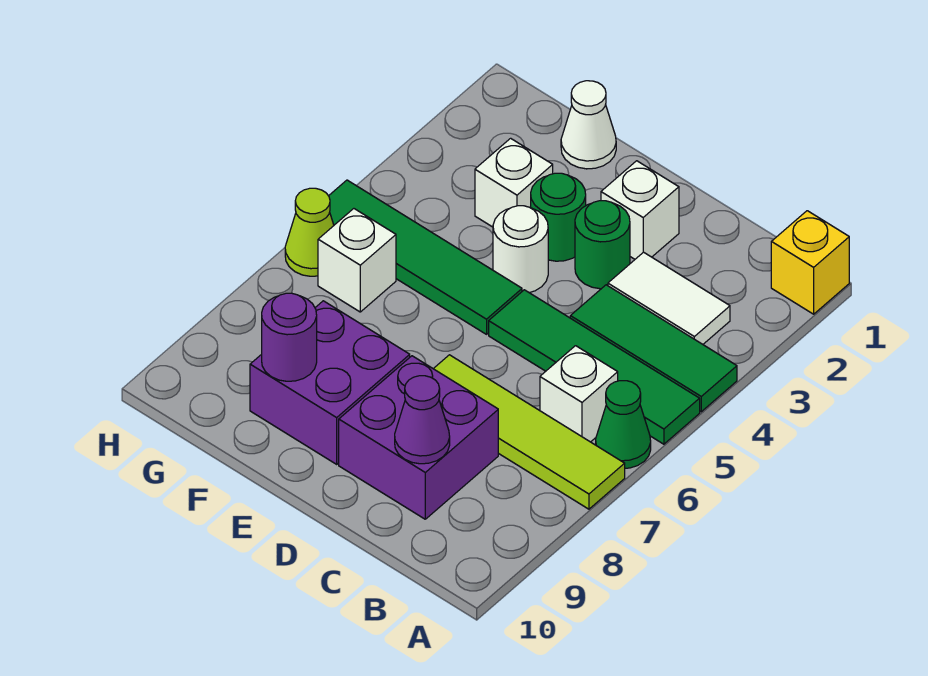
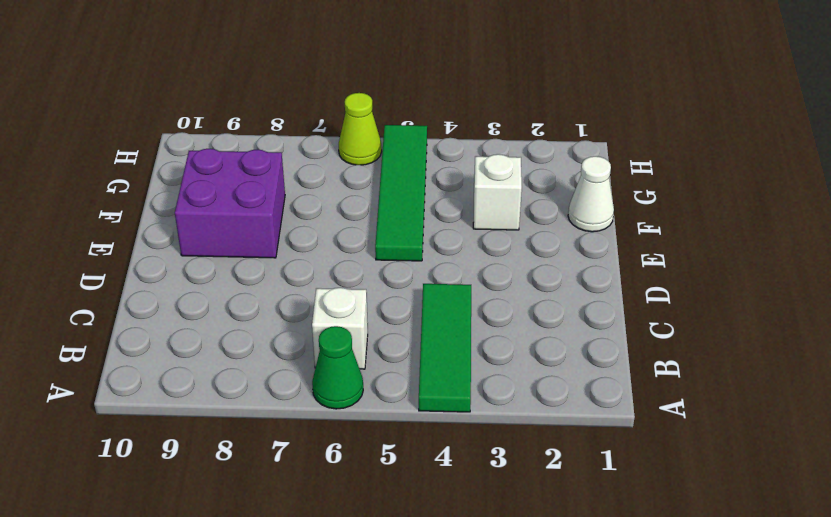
none -> yellow brick A1 level 1
none -> green tile A5:D5 level 1
none -> lime tile A7:D7 level 1

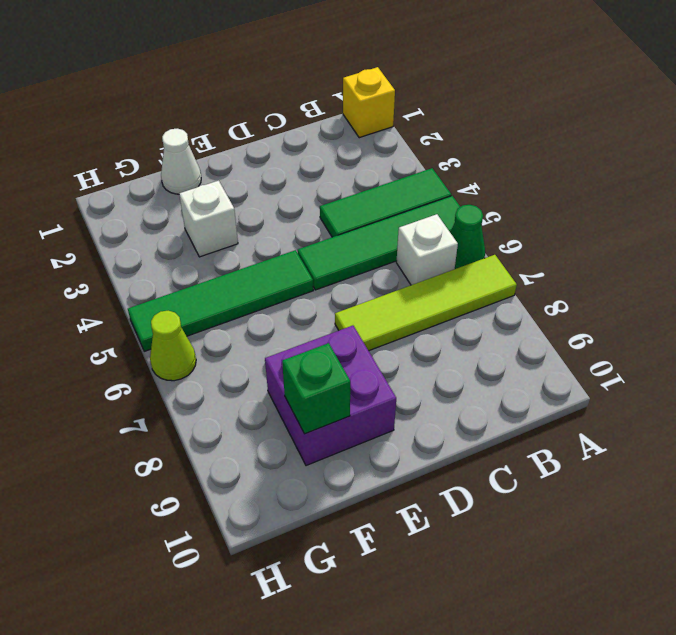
green brick F9 level 2 -> purple round brick F9 level 2
none -> white tile B3:C3 level 1
none -> purple brick C8:D9 level 1
none -> white brick D2 level 1

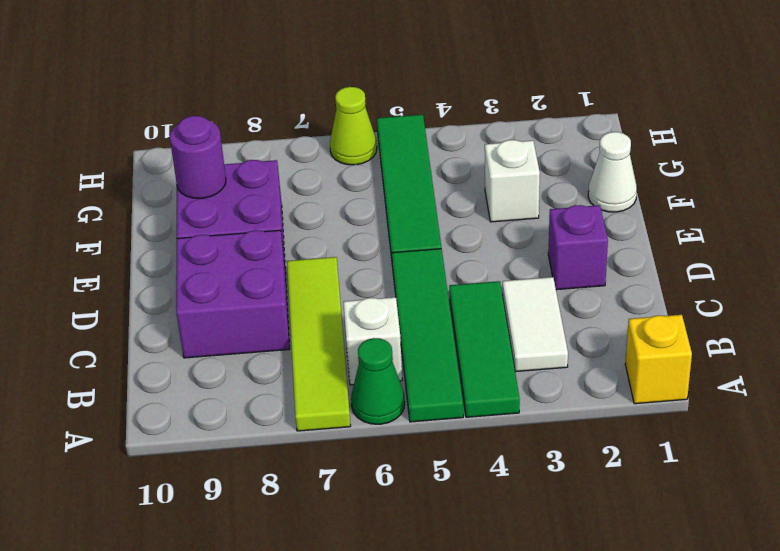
purple brick D2 level 1 -> white brick D2 level 1
none -> green round brick D3 level 1
none -> green round brick E3 level 1
none -> white round brick E4 level 1

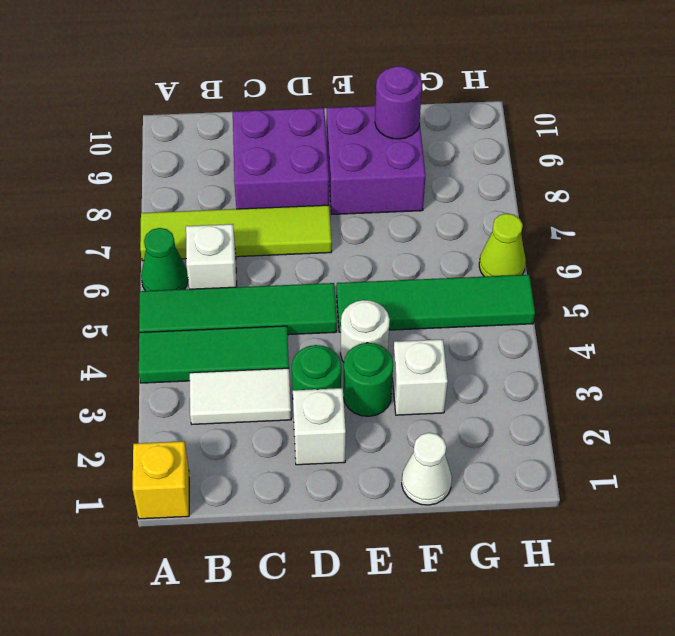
none -> white brick G6 level 1
none -> purple cone C9 level 2

